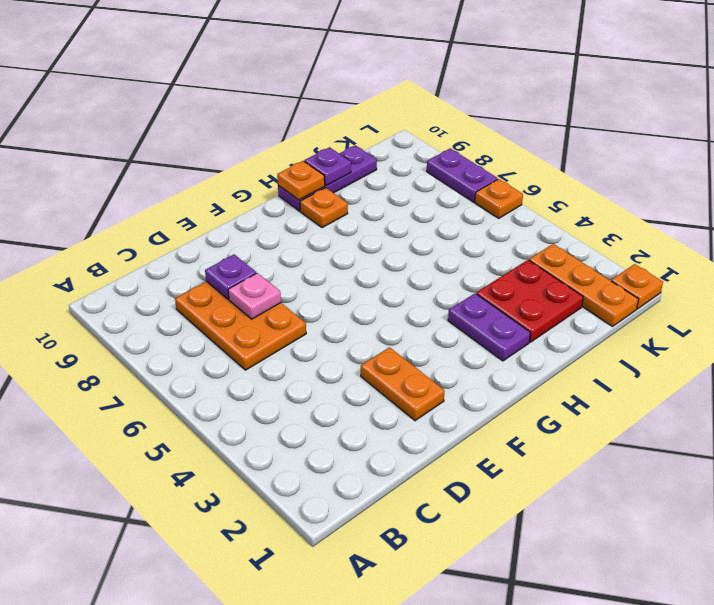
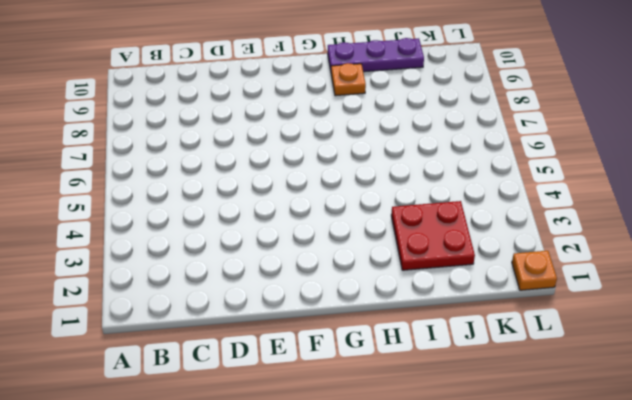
none -> orange plate C6:D8 level 1
none -> orange plate E2:E3 level 1
none -> purple plate H2:H3 level 1

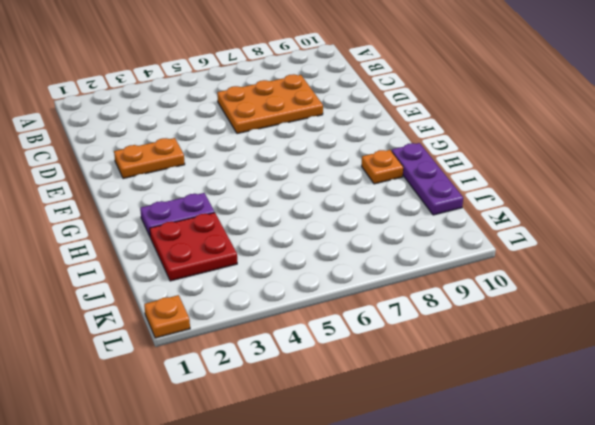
none -> orange plate K1:K3 level 1
none -> orange plate L6 level 1
none -> purple plate L7:L8 level 1

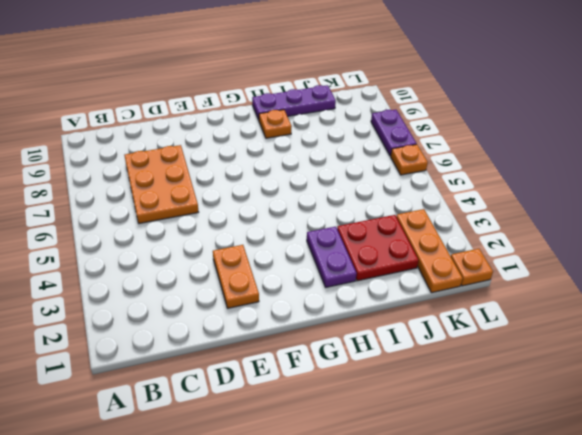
none -> pink plate D7 level 2
none -> purple plate D8 level 2
none -> orange plate H10 level 2

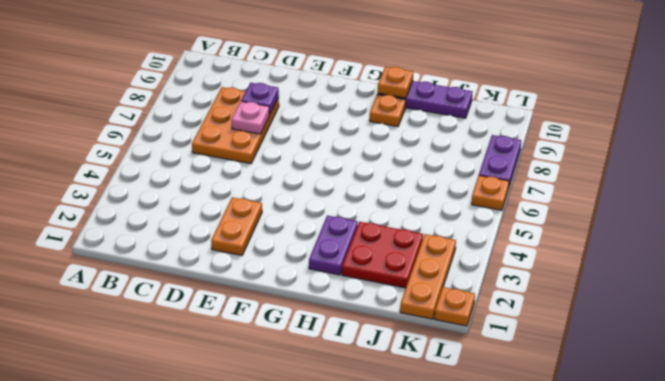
none -> purple plate I10 level 2

